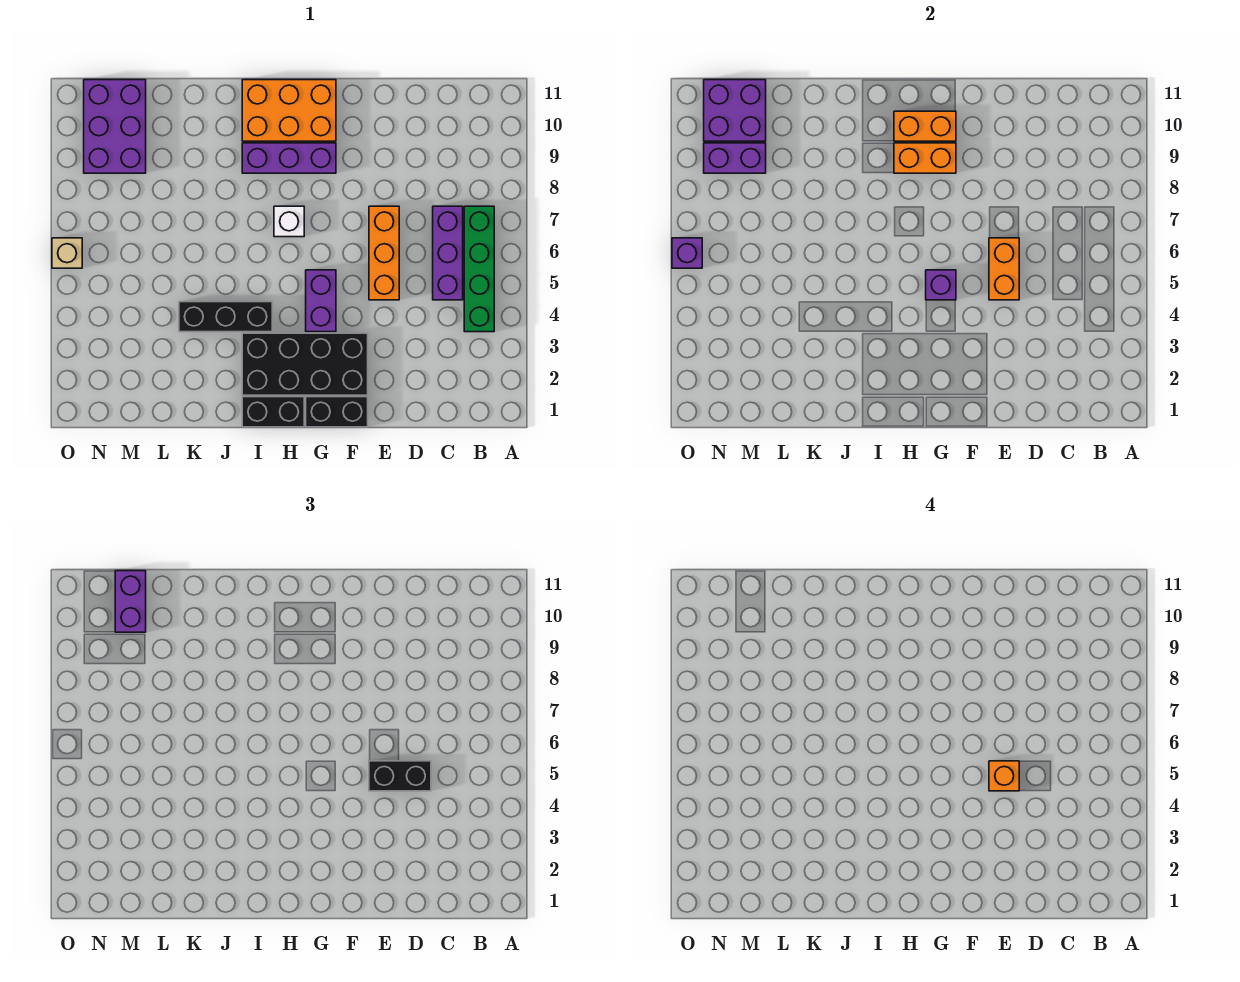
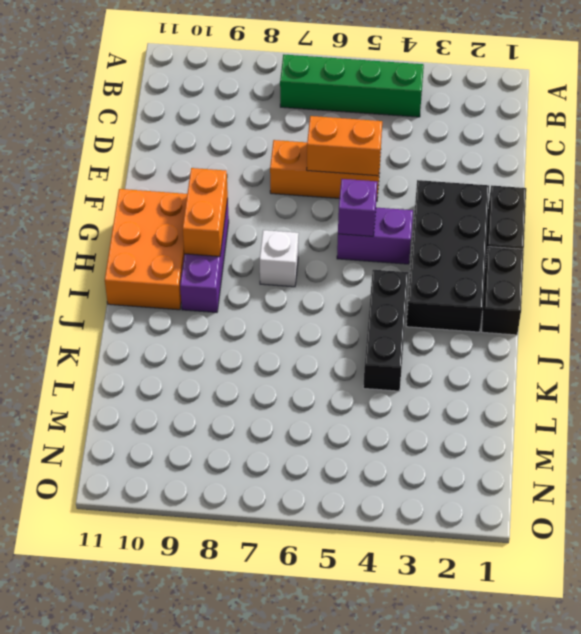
none -> purple brick C5:C7 level 1
none -> purple brick M9:N11 level 1
none -> tan brick O6 level 1

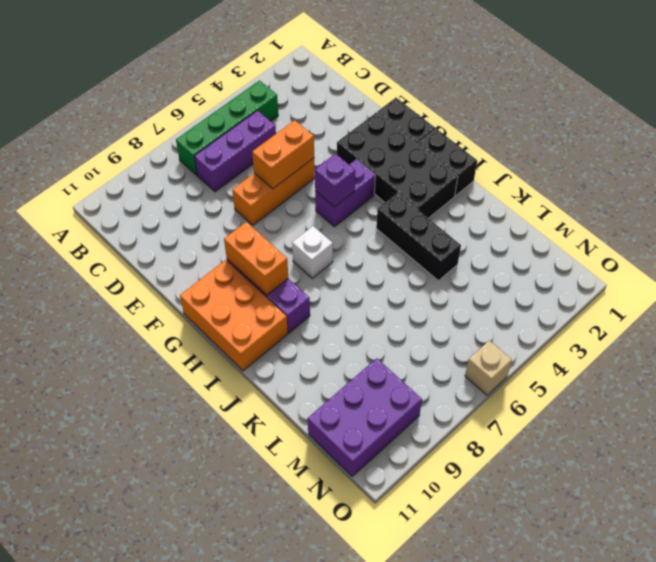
none -> orange brick G10:H10 level 2
none -> purple brick M9:N9 level 2
none -> purple brick M10:N11 level 2

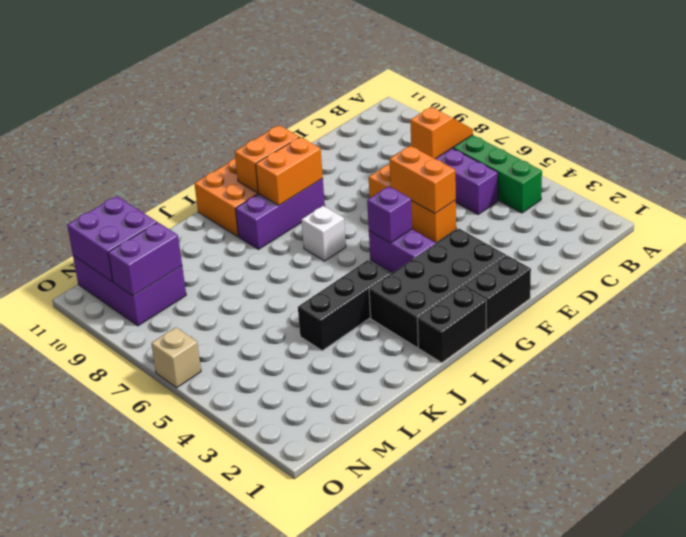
orange slope B7:C7 level 2 top C -> none
none -> purple brick O6 level 2
none -> black brick D5:E5 level 3
none -> purple brick M10:M11 level 3

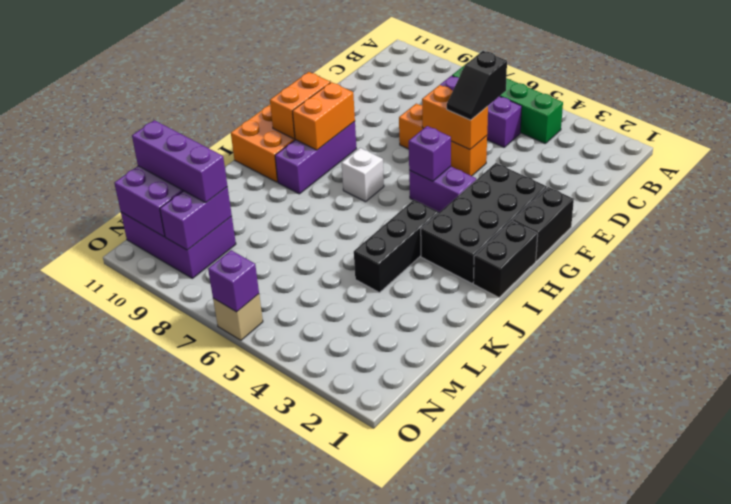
black slope D5:E5 level 3 top D -> black brick D5:E5 level 3
purple brick M9:M11 level 3 -> purple brick M10:M11 level 3
none -> orange brick E5 level 4

